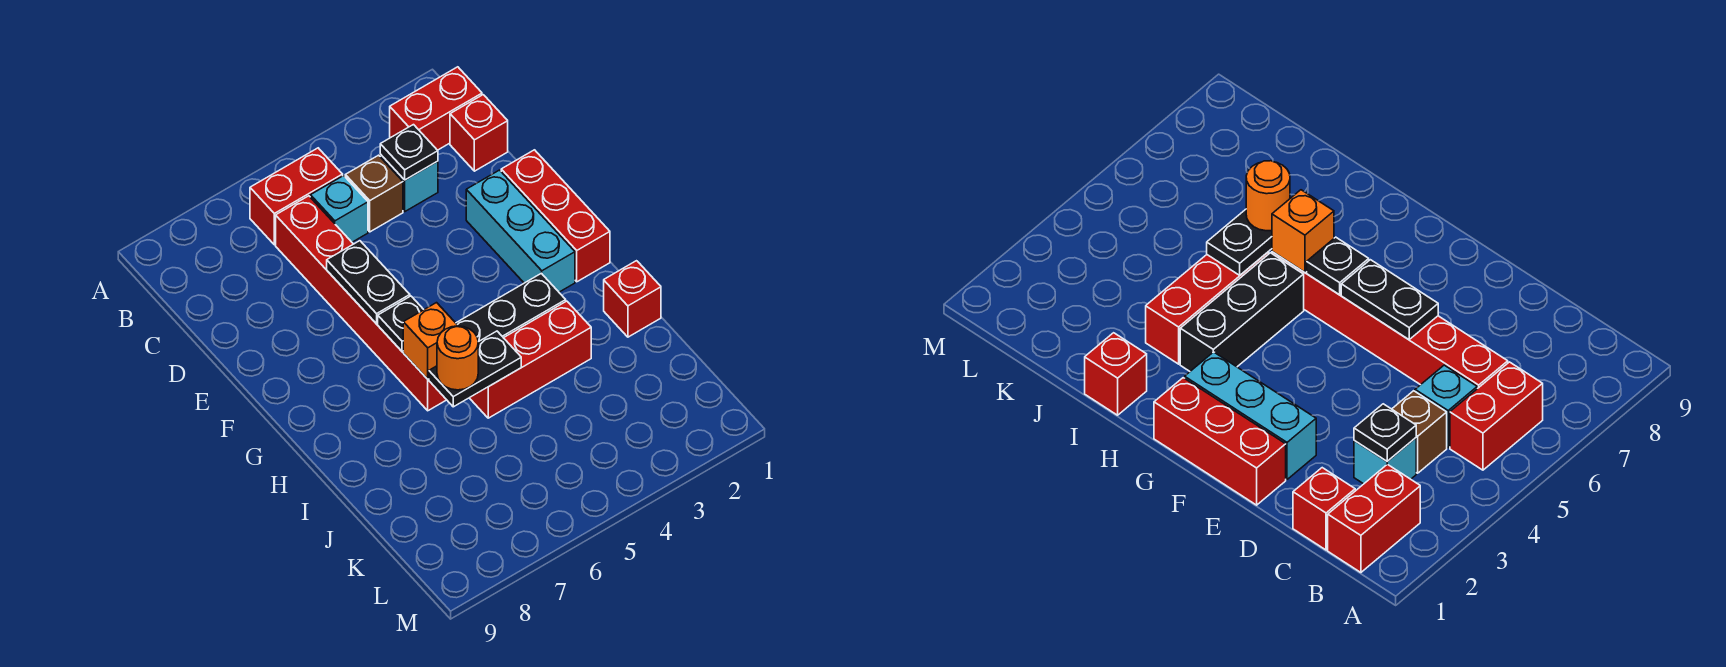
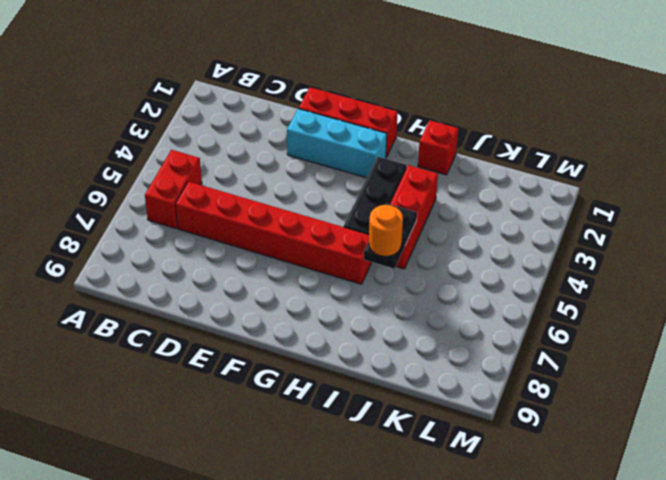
none -> red brick B1:B2 level 1
none -> red brick C1 level 1
none -> cyan brick C3 level 1

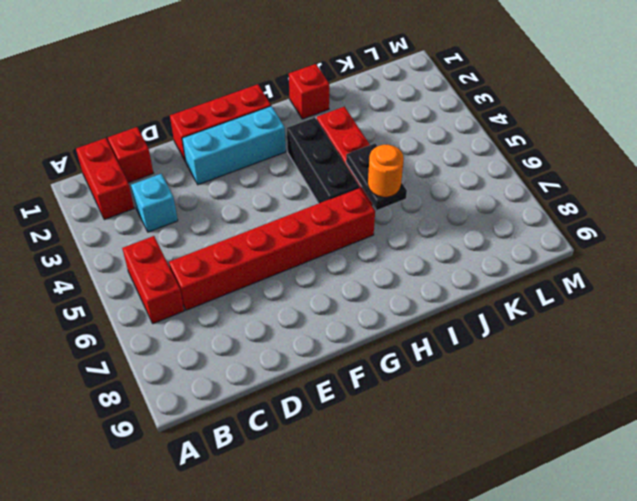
none -> brown brick C4 level 1
none -> cyan brick C5 level 1
none -> black plate C3 level 2

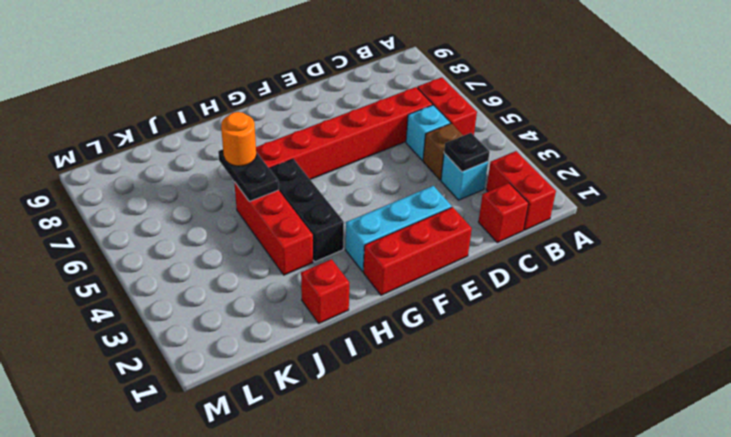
none -> black plate E6:F6 level 2
none -> black plate G6 level 2
none -> orange brick H6 level 2

